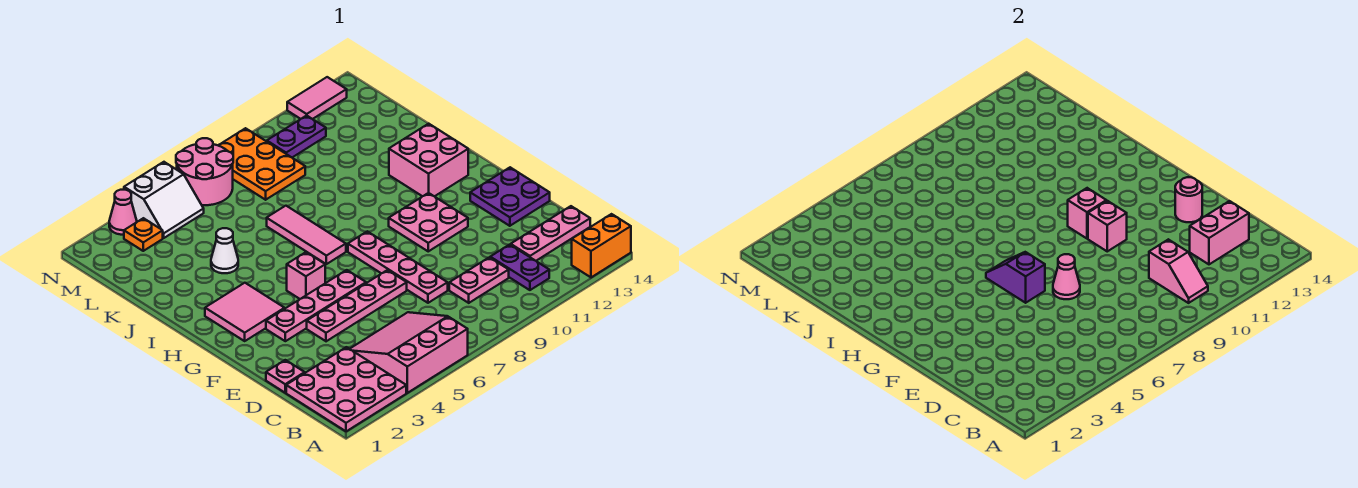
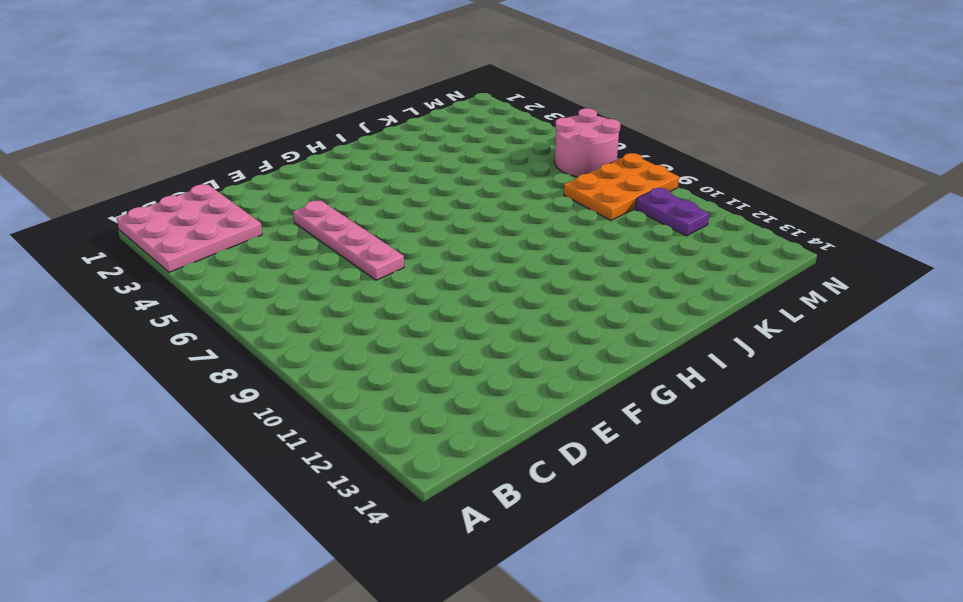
none -> pink slope A4:C6 level 1 top A
none -> orange brick A13:A14 level 1
none -> purple plate B11:C11 level 1
none -> pink plate C9:C10 level 1

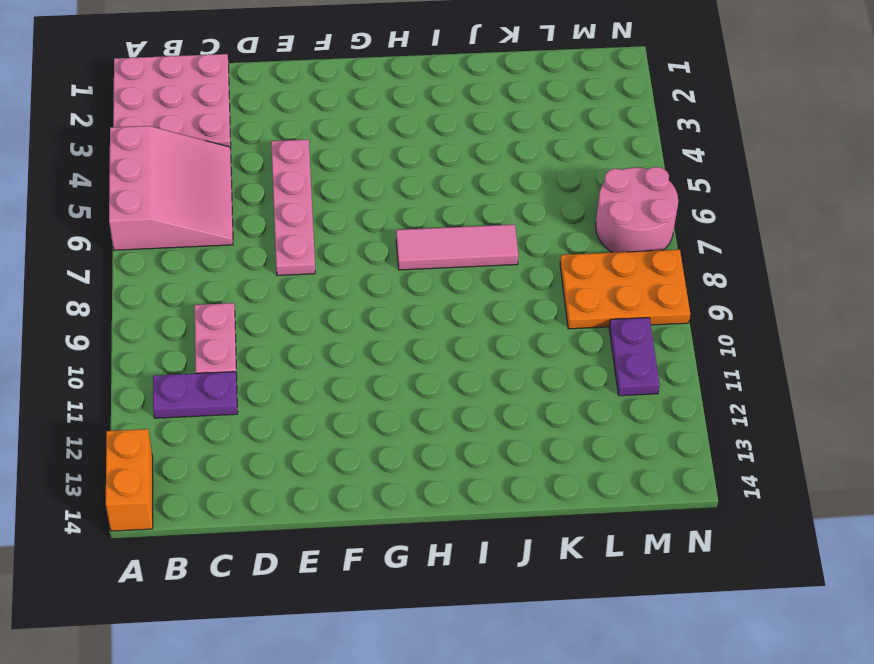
none -> pink plate C12:C14 level 1
none -> pink plate D1 level 1
none -> pink plate D8:G8 level 1
none -> purple plate E13:F14 level 1

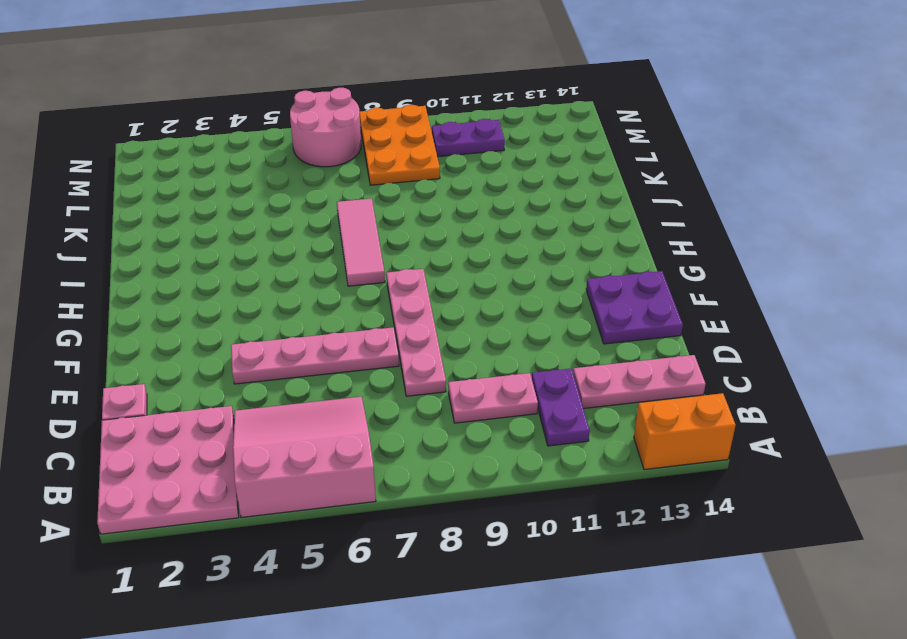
none -> pink plate F3:F6 level 1
none -> pink plate F10:G11 level 1
none -> pink tile G2:H3 level 1
none -> pink brick G5 level 1

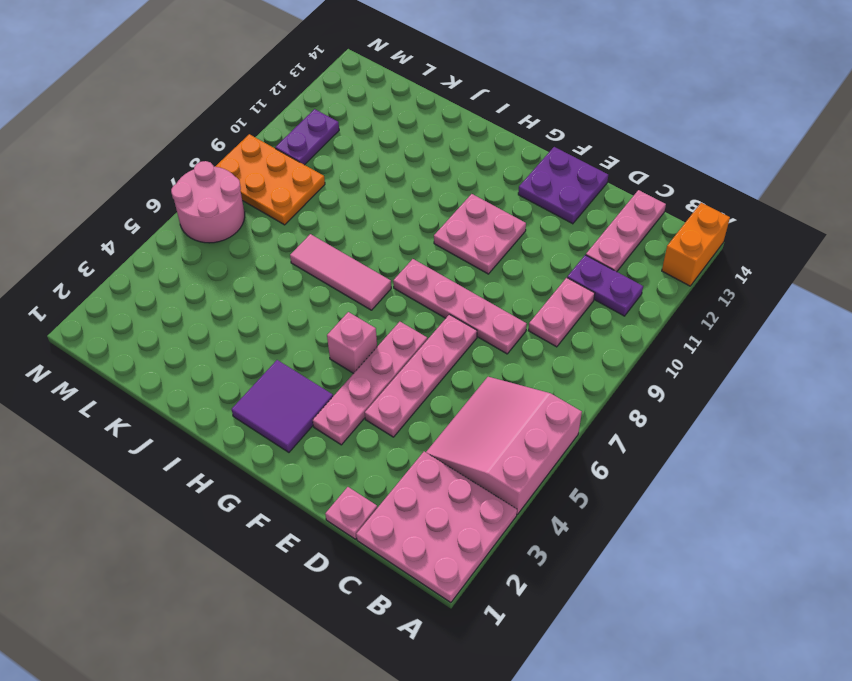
purple tile G2:H3 level 1 -> pink tile G2:H3 level 1
none -> pink brick H12:I13 level 1
none -> white cone J4 level 1
none -> orange plate M3 level 1
none -> white slope M4:N5 level 1 top N

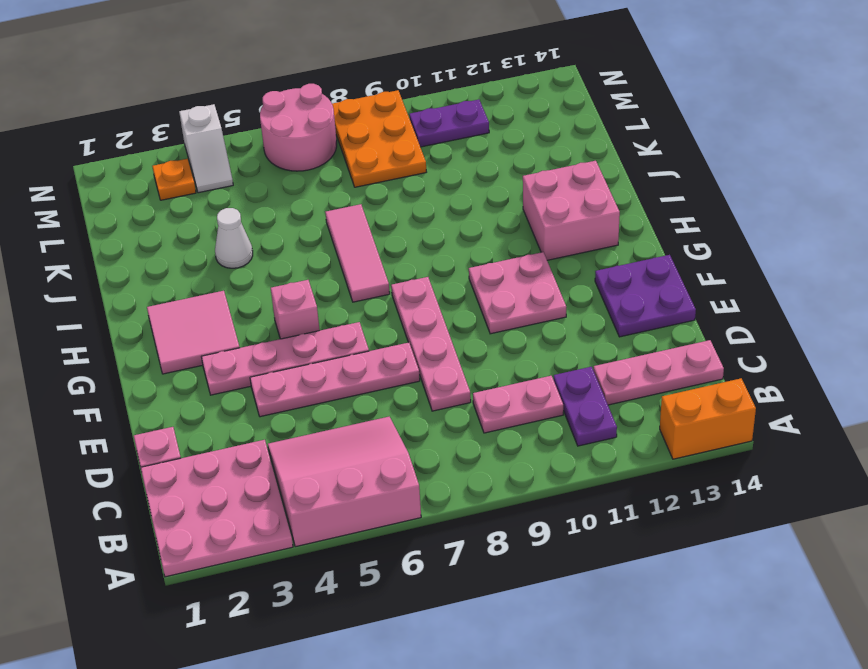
white slope M4:N4 level 1 top N -> white slope M4:N5 level 1 top N
none -> pink cone N3 level 1
none -> pink tile N12:N13 level 1
none -> pink slope B10:C10 level 2 top C
none -> pink brick C12:C13 level 2

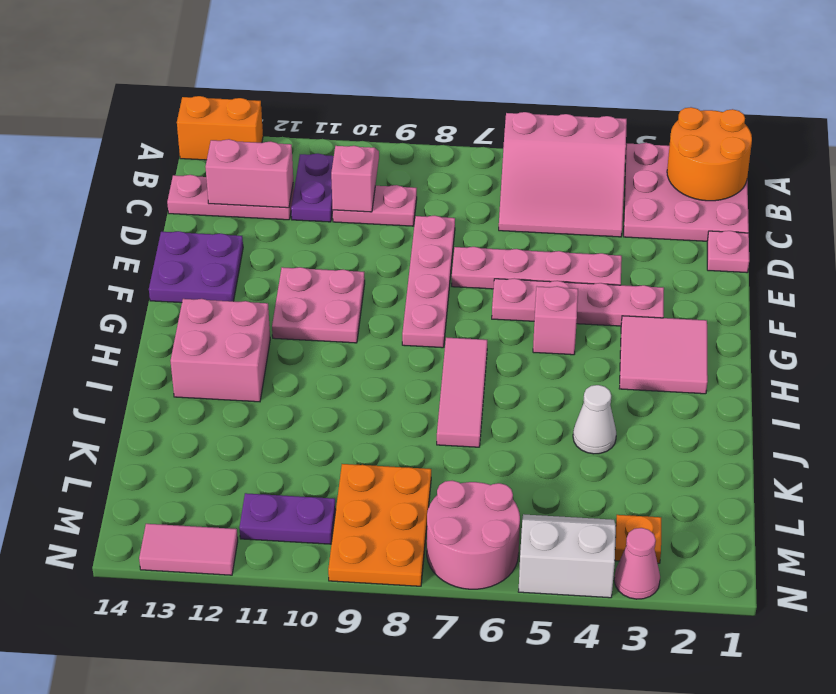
orange round brick A1:B2 level 2 -> none
none -> pink cone E7 level 2
none -> pink round brick E13 level 2
none -> purple slope F6:G6 level 2 top F
none -> pink brick F10 level 2

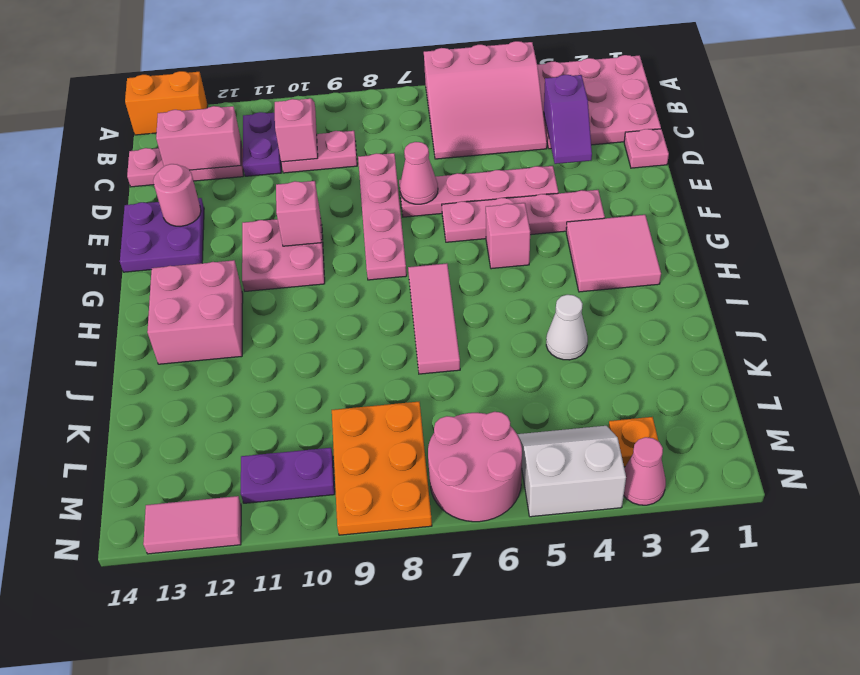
purple slope C3:D3 level 2 top C -> purple slope F6:G6 level 2 top F
none -> pink brick G10 level 2

